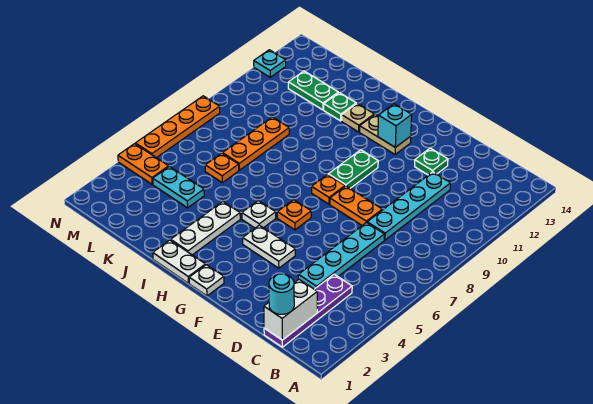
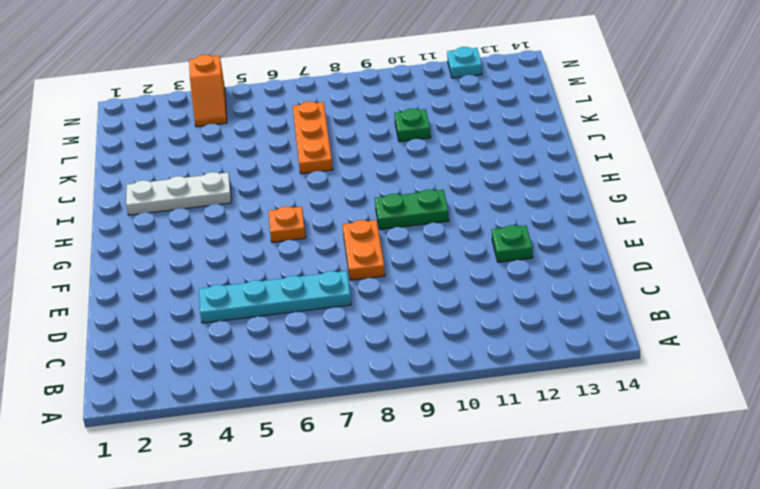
orange plate J7:L7 level 1 -> orange plate K7:K9 level 1
green plate K10 level 1 -> green plate J12 level 1
orange slope M4:N4 level 1 top N -> orange plate M4:N4 level 1
none -> purple plate C1:C4 level 1
none -> cyan plate D8:D11 level 1
none -> white plate F4:G4 level 1

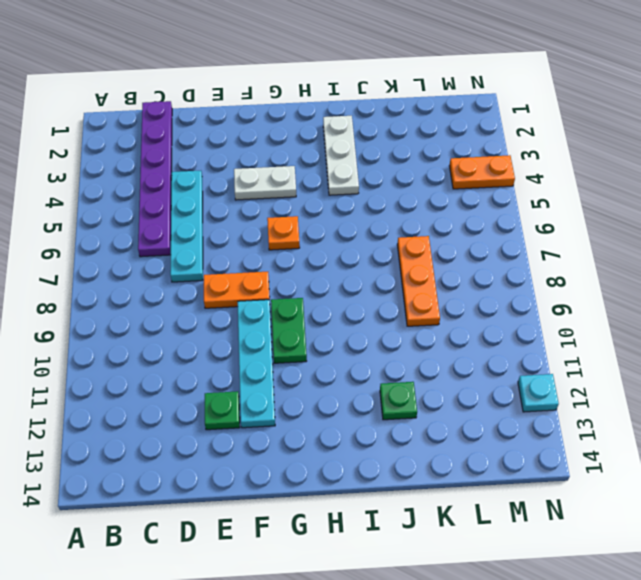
purple plate C1:C6 level 1 -> purple plate C1:C4 level 1
cyan plate F9:F12 level 1 -> cyan plate D8:D11 level 1
none -> white plate G1 level 1
none -> orange plate G8 level 1
none -> tan plate G12:H12 level 1

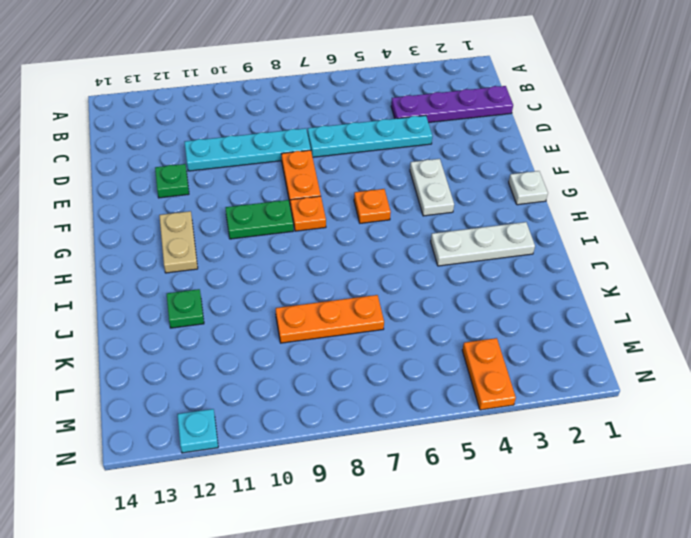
none -> white plate H1:I1 level 1
none -> white plate H5 level 1
none -> tan plate I12 level 1

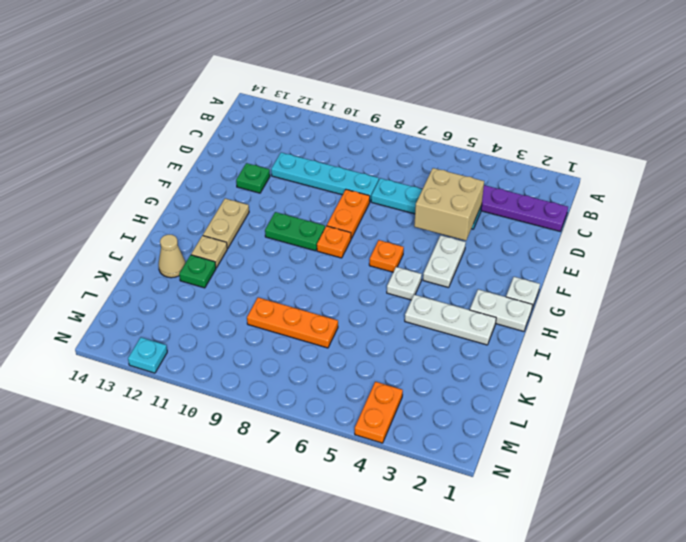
tan brick D4:E5 level 2 -> none
white plate H1:H2 level 1 -> white plate H1:I1 level 1
tan cone J13 level 1 -> none
none -> cyan plate K4:L4 level 1
none -> orange plate K6 level 1
none -> green plate K12:L12 level 1

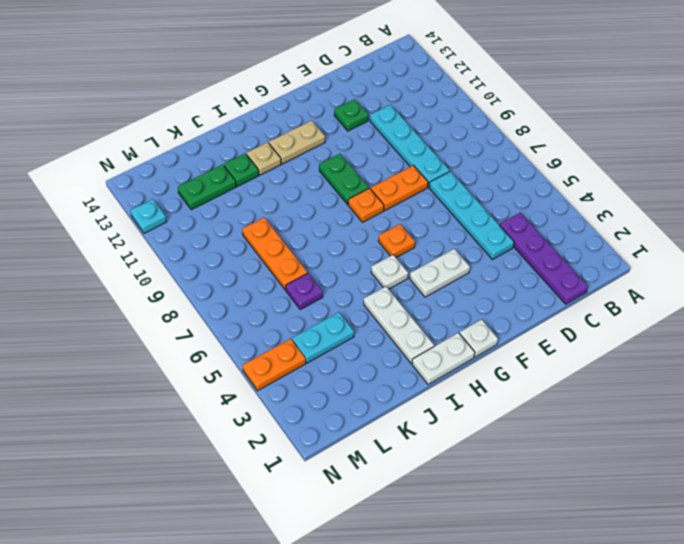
purple plate K6 level 1 -> orange plate K6 level 1
none -> orange plate N5:N8 level 1
none -> white brick C1:C2 level 2
none -> cyan brick G12 level 2

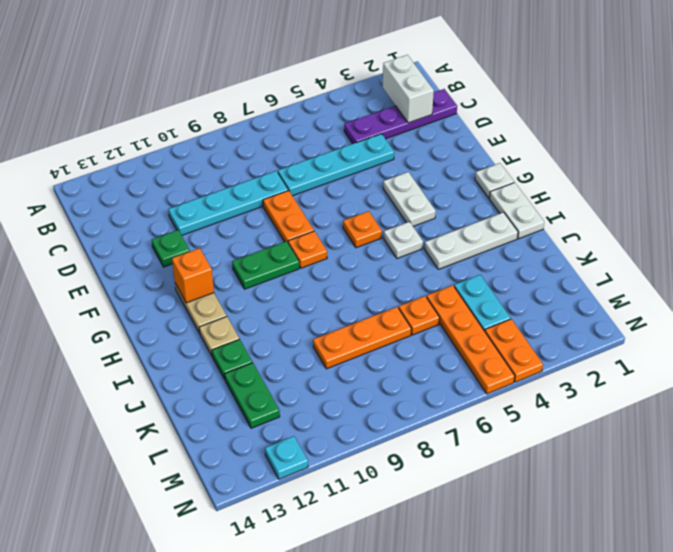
white brick B2:C2 level 2 -> white brick C1:C2 level 2
orange brick G12 level 2 -> cyan brick G12 level 2
orange plate K5:N5 level 1 -> orange plate N5:N8 level 1
none -> cyan round brick C1 level 3

